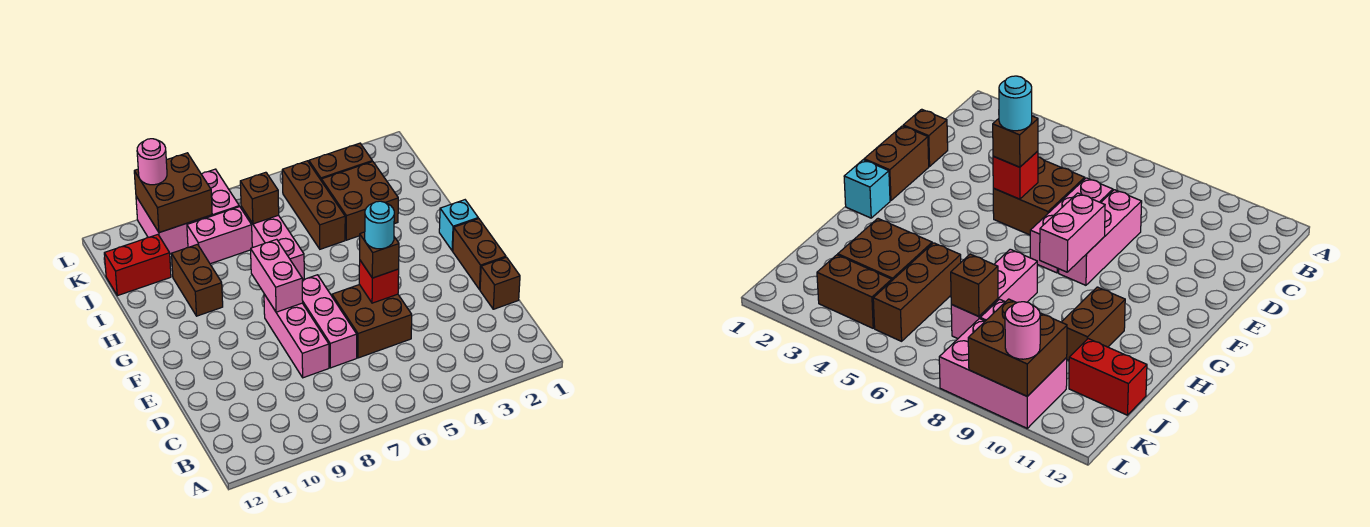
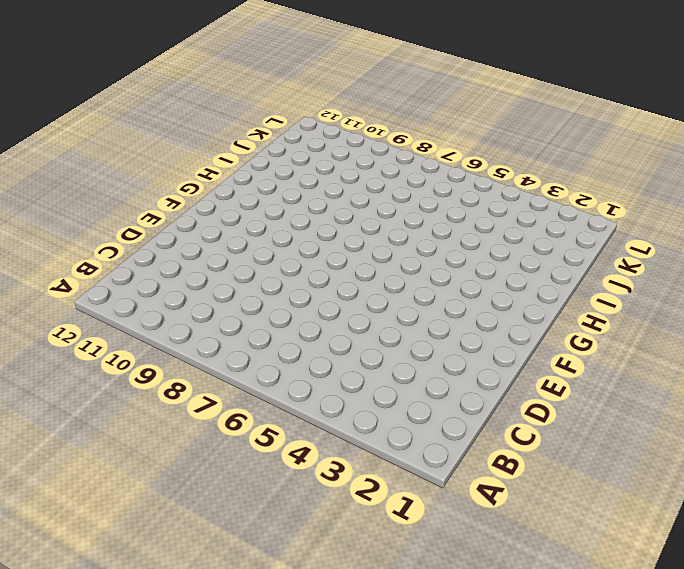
none -> brown brick D1 level 1
none -> brown brick D5:E6 level 1
none -> pink brick D7:F7 level 1

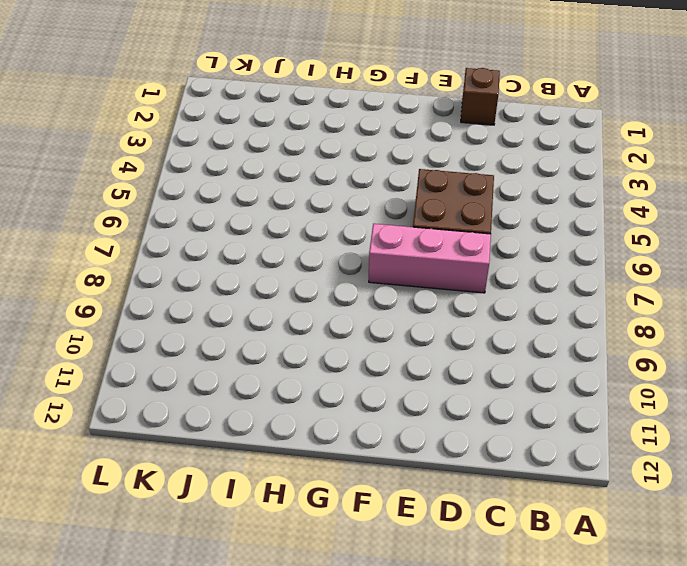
none -> pink brick D8:F8 level 1
none -> brown brick E1:F1 level 1
none -> cyan brick G1 level 1

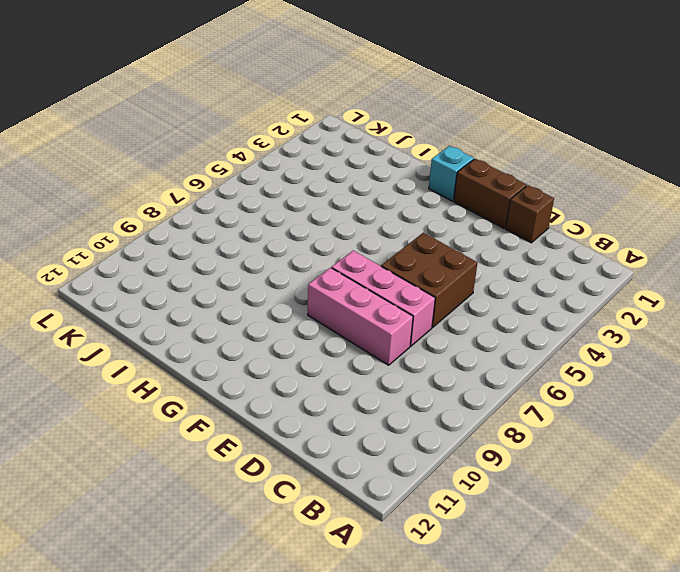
none -> pink brick H7:J7 level 1
none -> brown brick H10:I10 level 1
none -> brown brick I3:J4 level 1

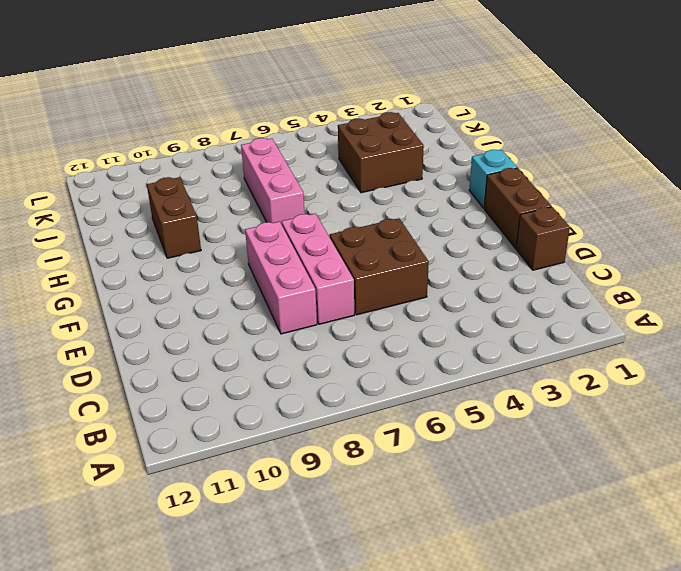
none -> brown brick I5:K5 level 1
none -> pink brick J8:J9 level 1
none -> red brick J11:J12 level 1

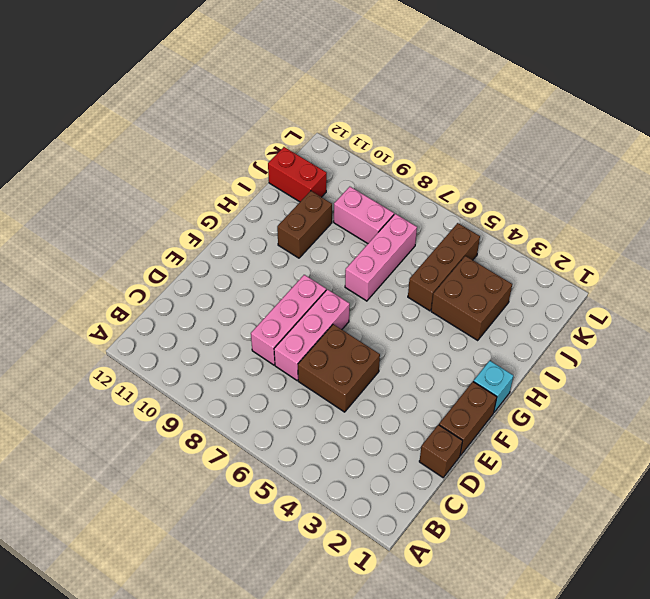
none -> brown brick K3:K4 level 1
none -> pink brick K8:L10 level 1
none -> red brick E5 level 2

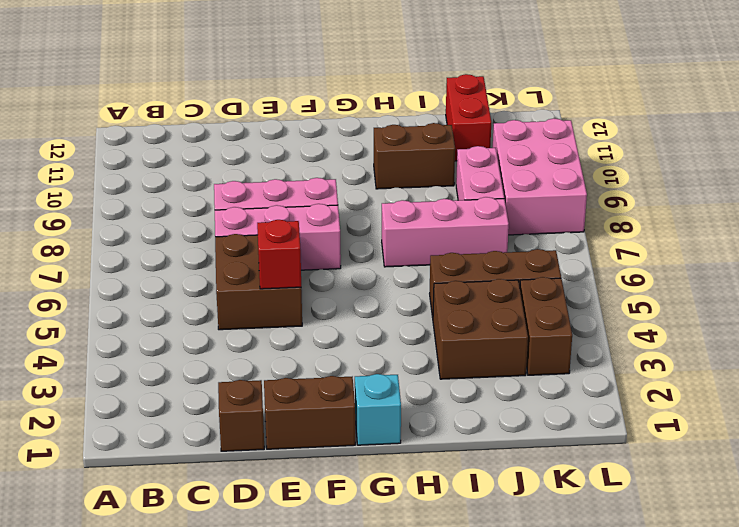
none -> pink brick F8:G8 level 2
none -> brown brick J7 level 2
none -> brown brick K9:L10 level 2

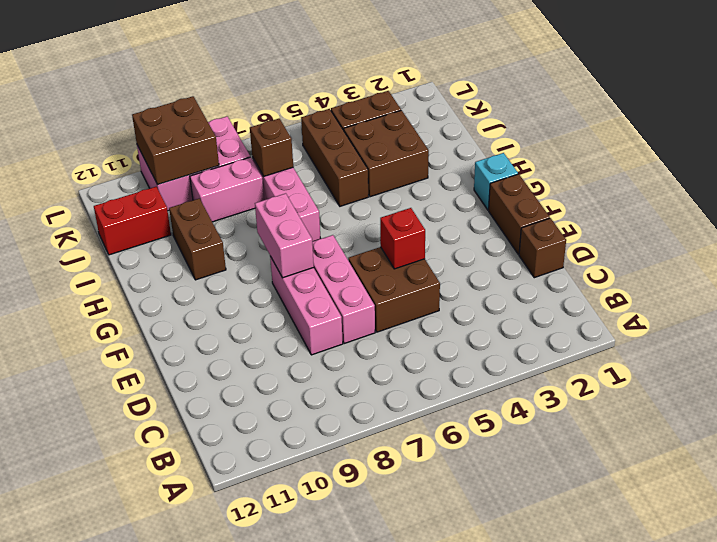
none -> brown brick E5 level 3
none -> pink round brick L10 level 3
none -> cyan round brick E5 level 4

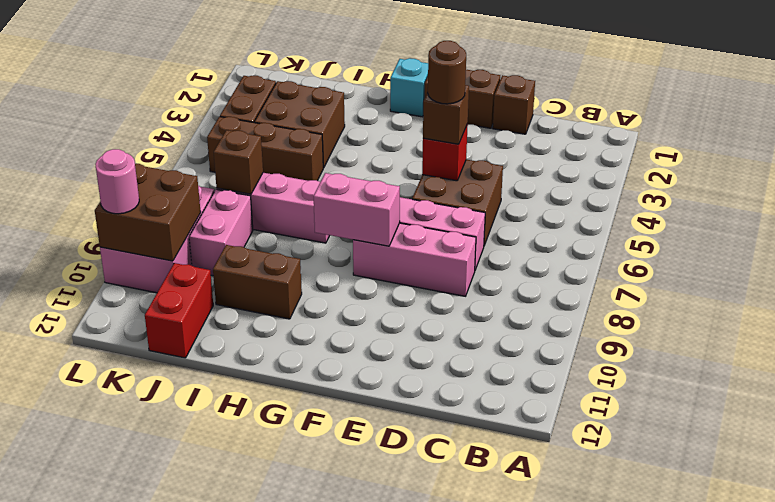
brown round brick E5 level 4 -> cyan round brick E5 level 4

